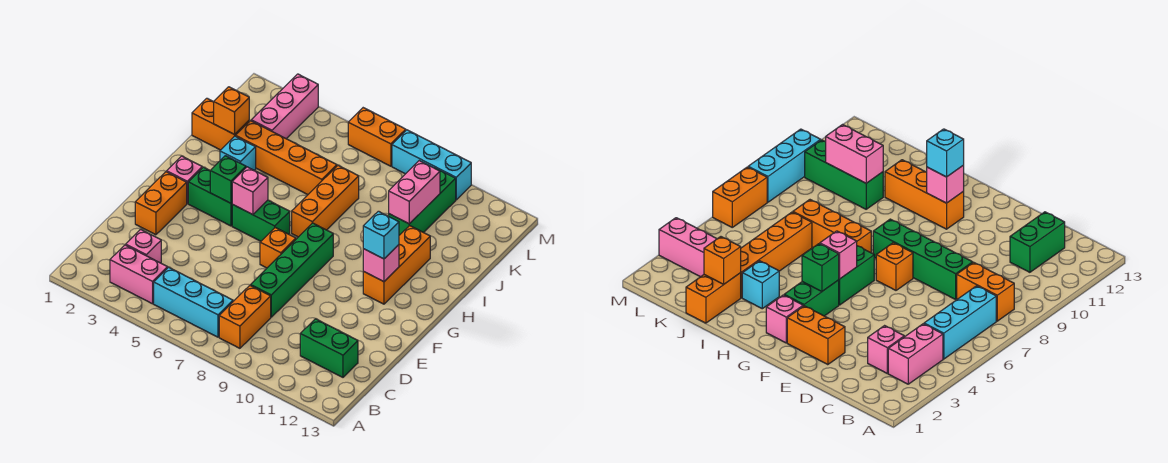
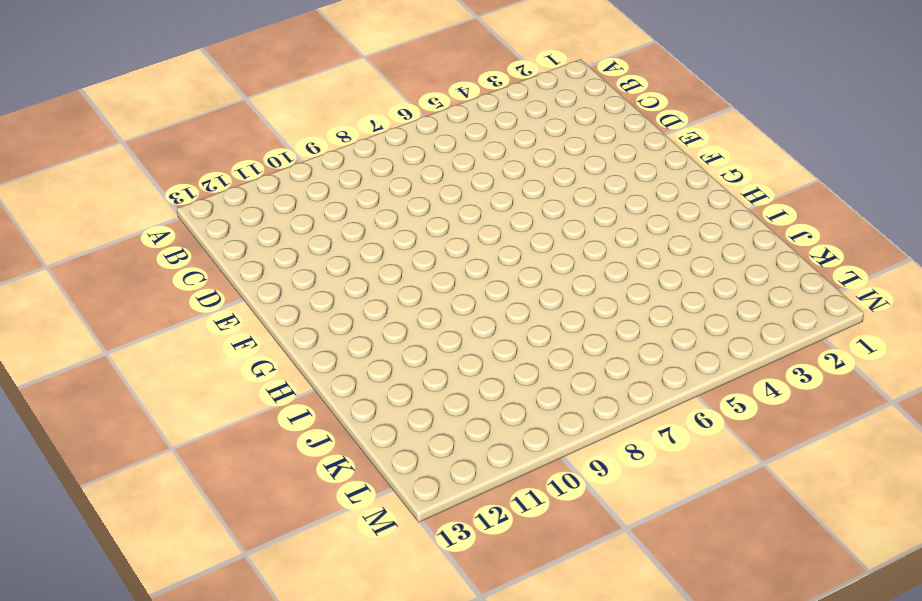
none -> pink brick B3:B4 level 1
none -> cyan brick B5:B7 level 1
none -> orange brick B8:C8 level 1

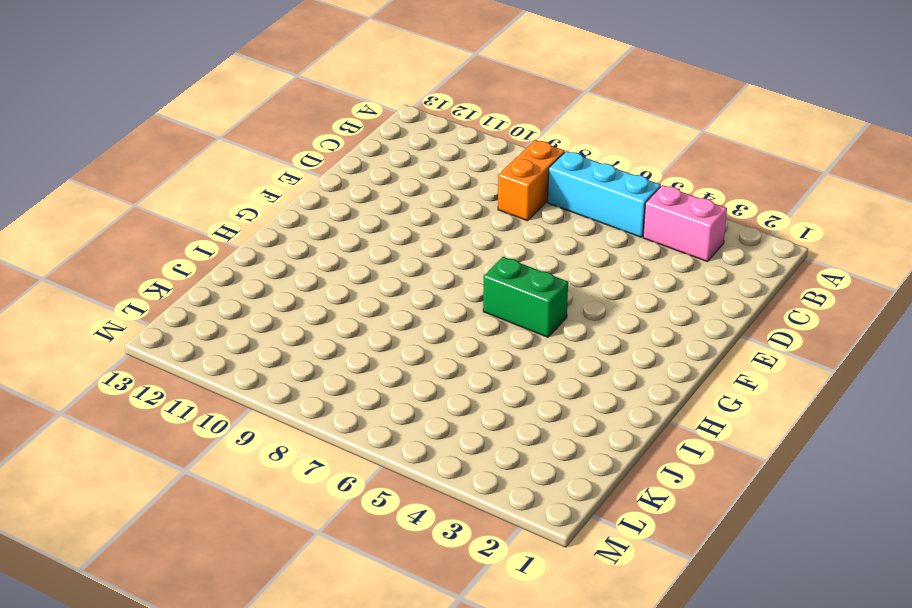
none -> pink brick C3 level 1
none -> green brick C11:C12 level 1
none -> green brick D8:G8 level 1

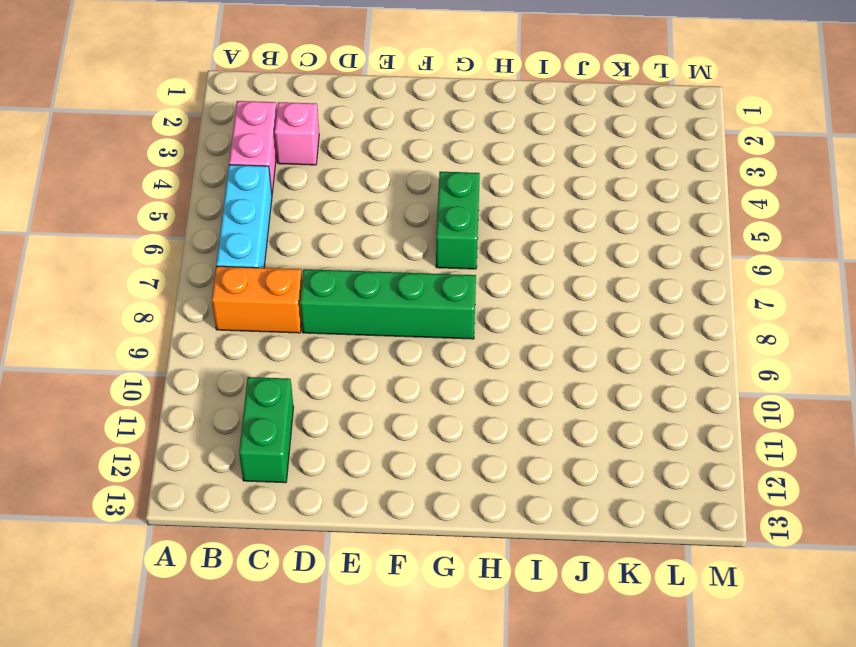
none -> orange brick E2:F2 level 1
none -> orange brick F7 level 1
none -> pink brick G2 level 1

